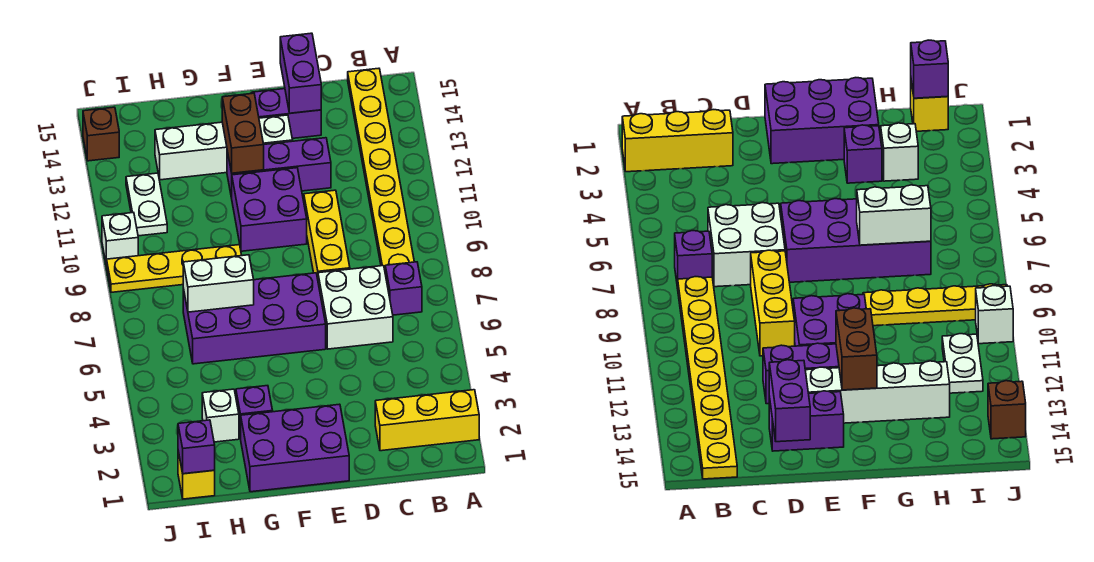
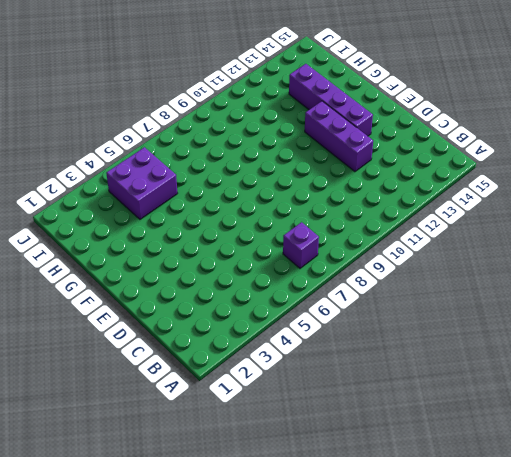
purple brick E13:H13 level 1 -> white brick E13:H13 level 1
purple brick H4:I5 level 1 -> purple brick E10:F11 level 1
none -> yellow brick A2:C2 level 1
none -> yellow plate B8:B15 level 1
none -> white brick C6:D7 level 1

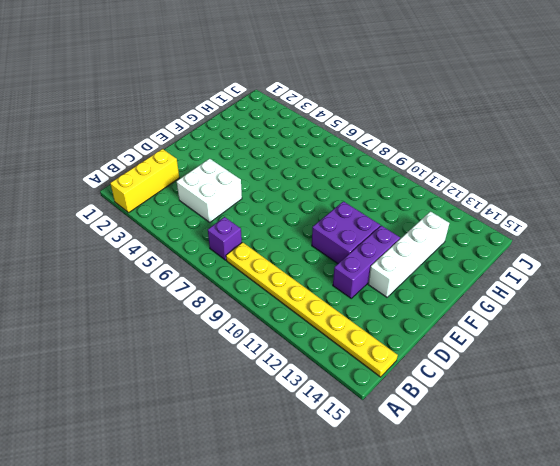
white brick C4:D5 level 1 -> white brick C6:D7 level 1
none -> yellow brick D8:D10 level 1
none -> purple brick D14:E14 level 1
none -> purple brick E1:G2 level 1

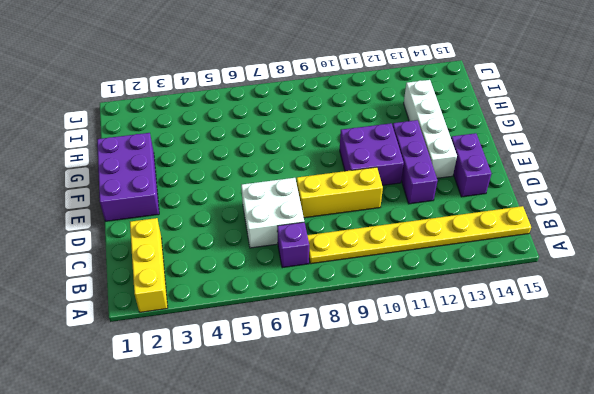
none -> purple brick E6:H7 level 1
none -> purple brick G3 level 1
none -> yellow plate G9:J9 level 1

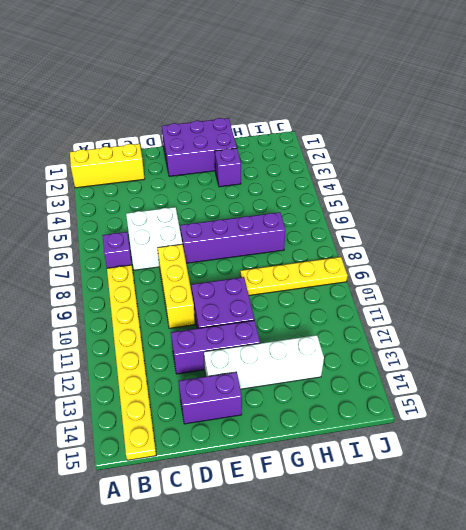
purple brick E7:H7 level 1 -> purple brick E6:H7 level 1
none -> white brick H3 level 1
none -> yellow brick I1 level 1
none -> white plate I11:I12 level 1

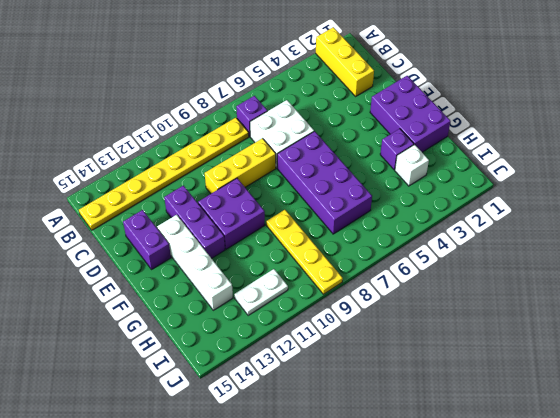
none -> yellow brick I1 level 1
none -> white brick J10 level 1
none -> brown brick J14 level 1

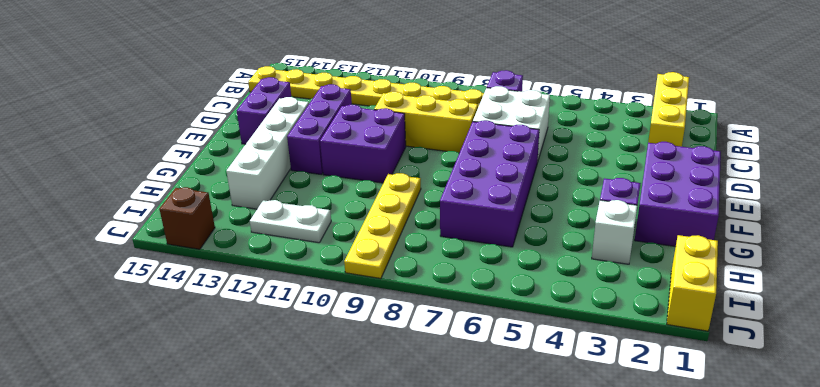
yellow brick I1:J1 level 1 -> yellow brick I1 level 1
none -> white brick J10 level 1
none -> purple brick D14:D15 level 2
none -> brown brick F12:F13 level 2

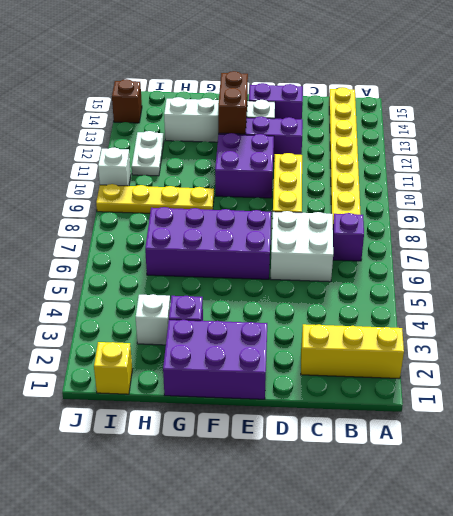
none -> purple brick D14:D15 level 2
none -> white brick G7:H7 level 2
none -> purple brick I1 level 2

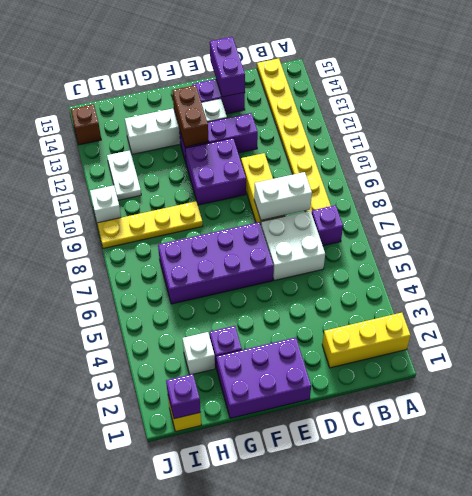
white brick C8:D8 level 2 -> white brick G7:H7 level 2

